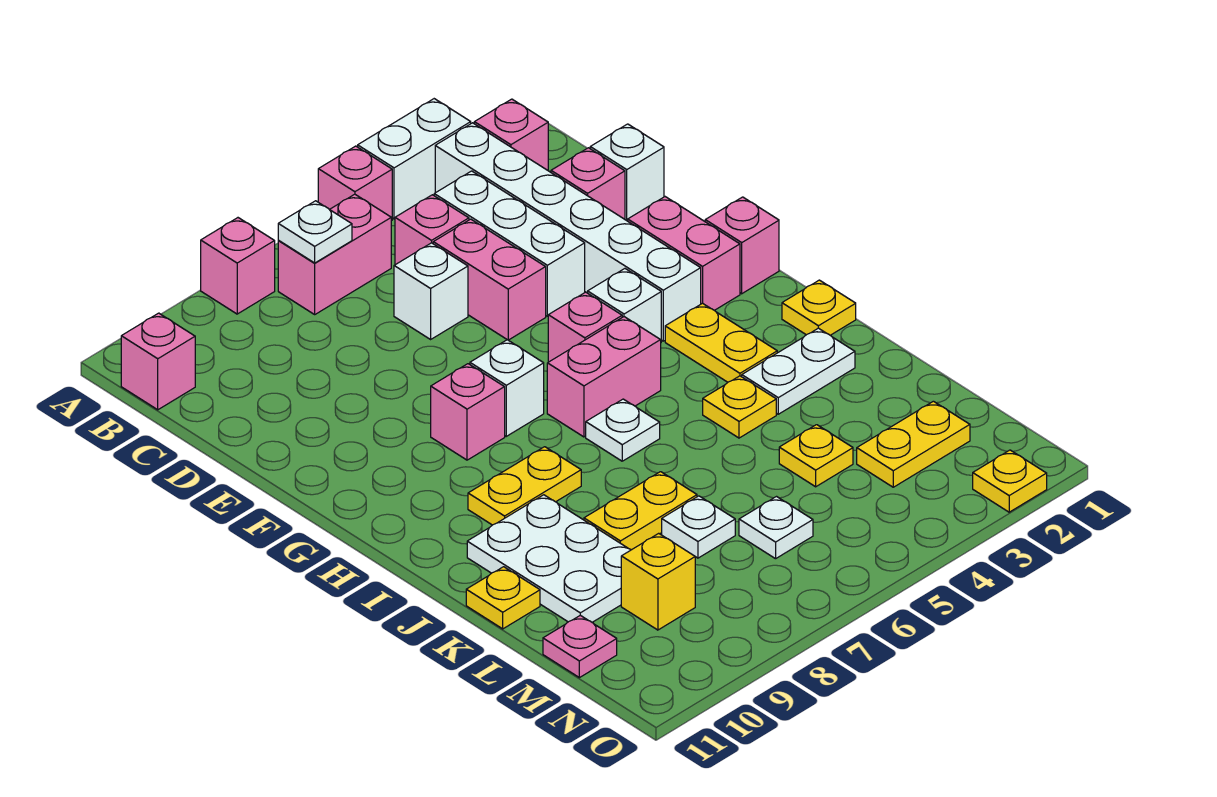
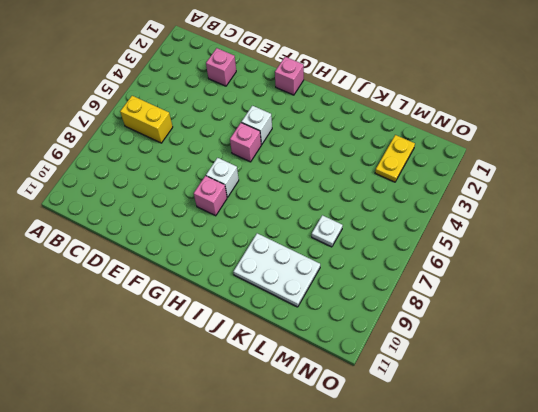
yellow brick B6:C6 level 1 -> pink brick B6:B7 level 1
none -> white brick A3:A4 level 1
none -> pink brick A5 level 1
none -> pink brick A8 level 1
none -> pink brick B2 level 1

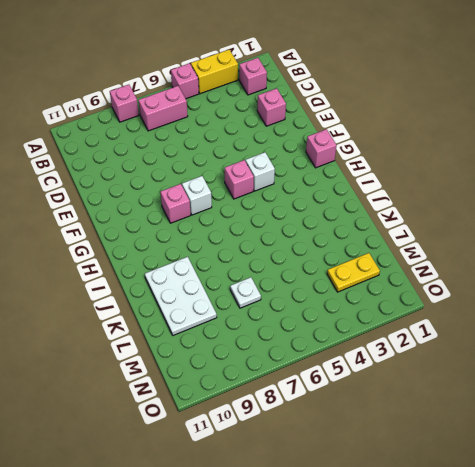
yellow brick A3:A4 level 1 -> white brick A3:A4 level 1
none -> white brick B3:G3 level 1
none -> pink brick B11 level 1
none -> white brick C4:E4 level 1
none -> pink brick C5 level 1

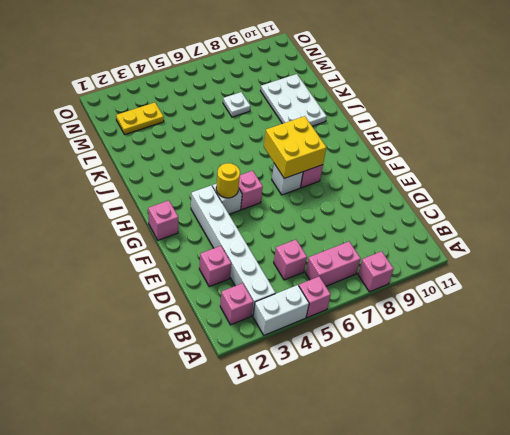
yellow round brick G4 level 2 -> none
yellow brick G7:H8 level 2 -> none
none -> pink brick B11 level 1
none -> white brick C4:E4 level 1
none -> white brick D1 level 1
none -> pink brick D5:E5 level 1

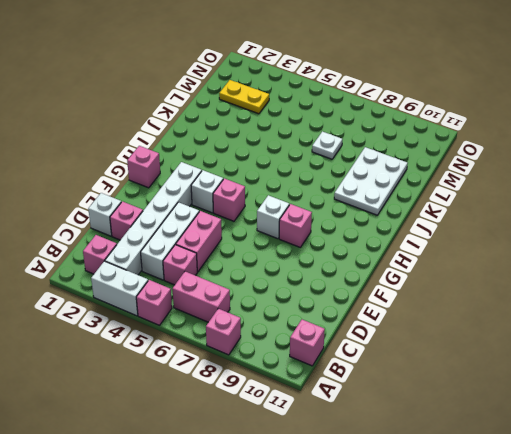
none -> white brick D6 level 1
none -> pink brick F2:G2 level 1
none -> yellow plate H3:I3 level 1
none -> pink brick H5:H6 level 1

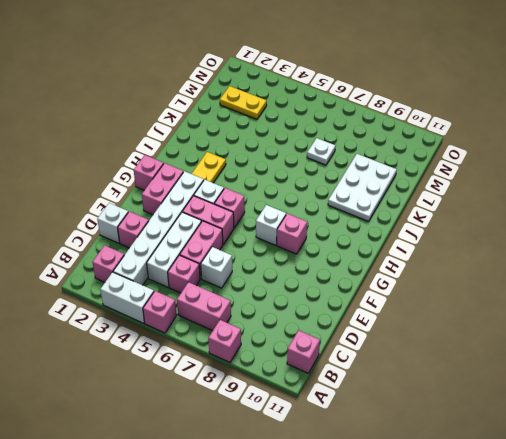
pink brick F4:F5 level 1 -> pink brick H5:H6 level 1
none -> yellow plate I1 level 1
none -> white plate I6 level 1
none -> yellow plate I8:I9 level 1
none -> white plate J2:J3 level 1

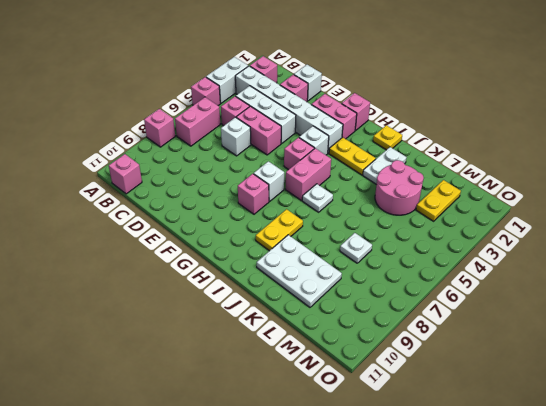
pink round brick K3:L4 level 1 -> yellow plate L4 level 1
none -> yellow plate J4 level 1
none -> yellow plate K7:K8 level 1
none -> yellow plate K11 level 1
none -> white plate M6 level 1

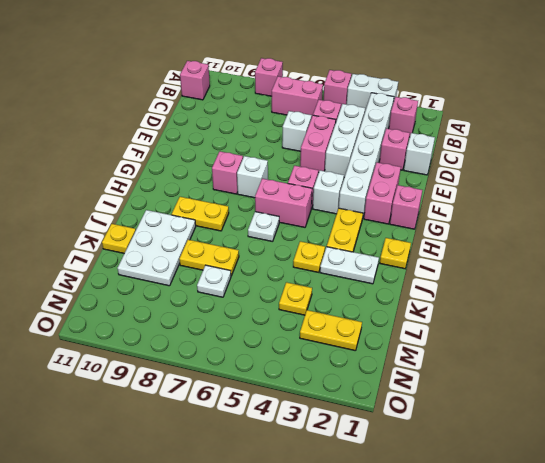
none -> white plate M6 level 1
none -> yellow brick M9 level 1
none -> pink plate M11 level 1
none -> yellow plate O2 level 1

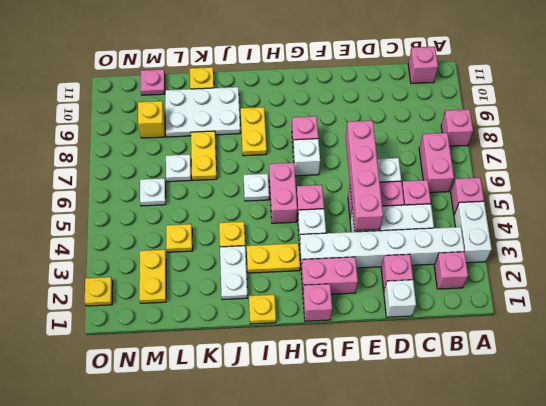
pink brick E4:E7 level 2 -> none
none -> white plate B7 level 2

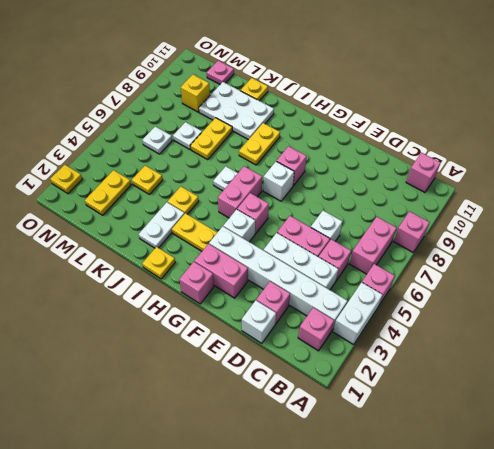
none -> white plate B7 level 2

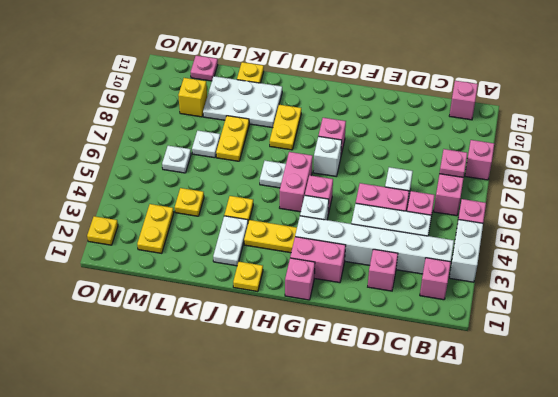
pink plate B7 level 2 -> white plate B7 level 2
none -> white brick D1 level 1

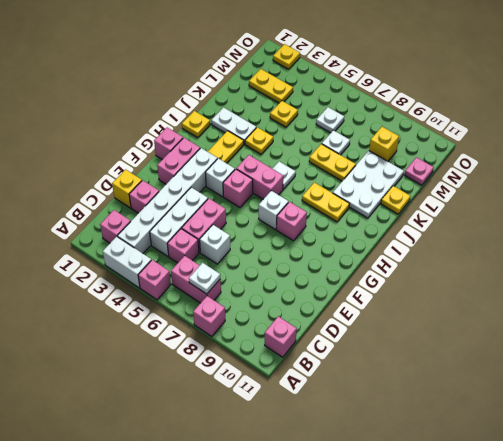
yellow brick D1 level 1 -> white brick D1 level 1

